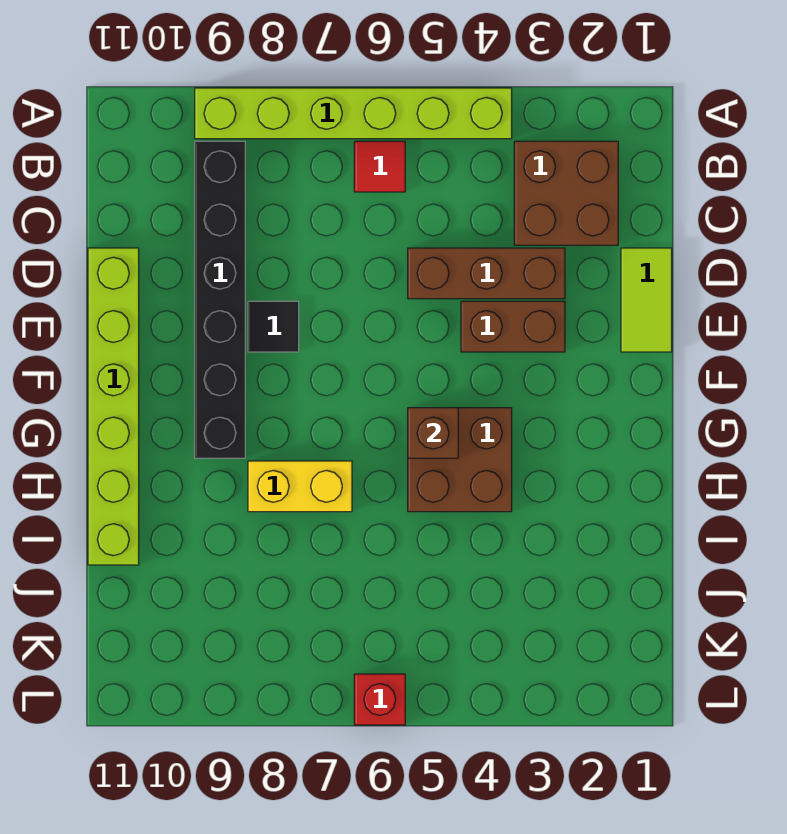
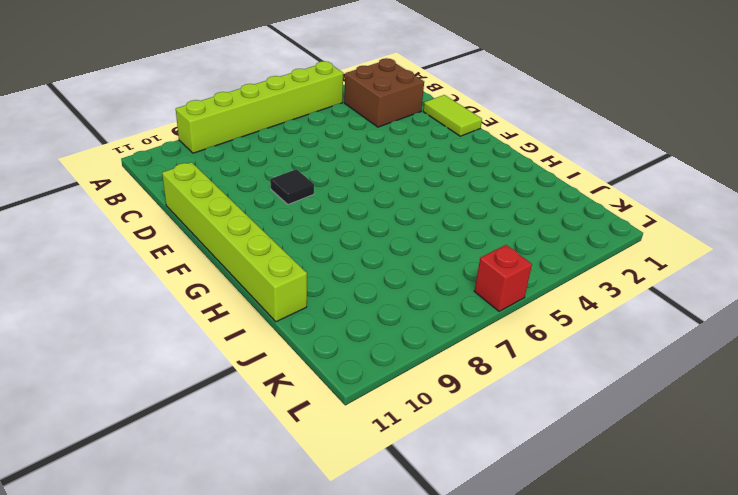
none -> red tile B6 level 1
none -> black brick B9:G9 level 1
none -> brown brick D3:D5 level 1

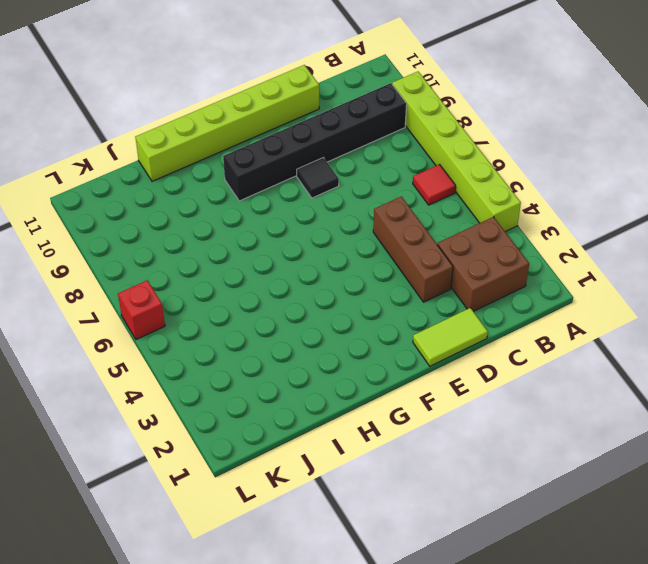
none -> brown brick E3:E4 level 1
none -> brown brick G4:H5 level 1
none -> yellow brick H7:H8 level 1

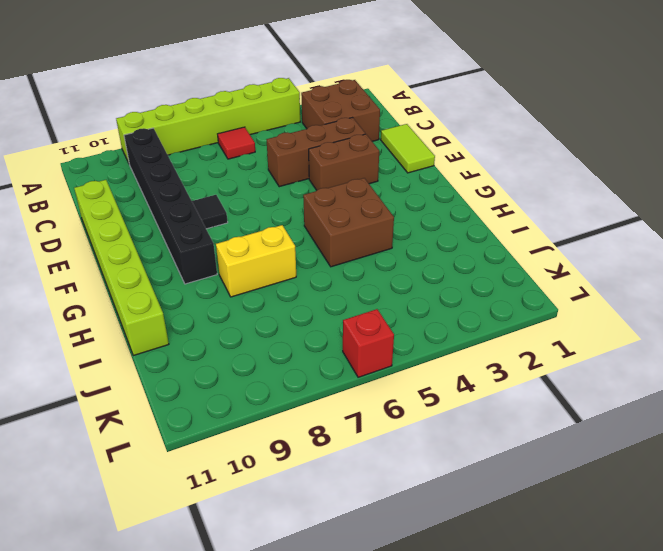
none -> brown brick G5 level 2

